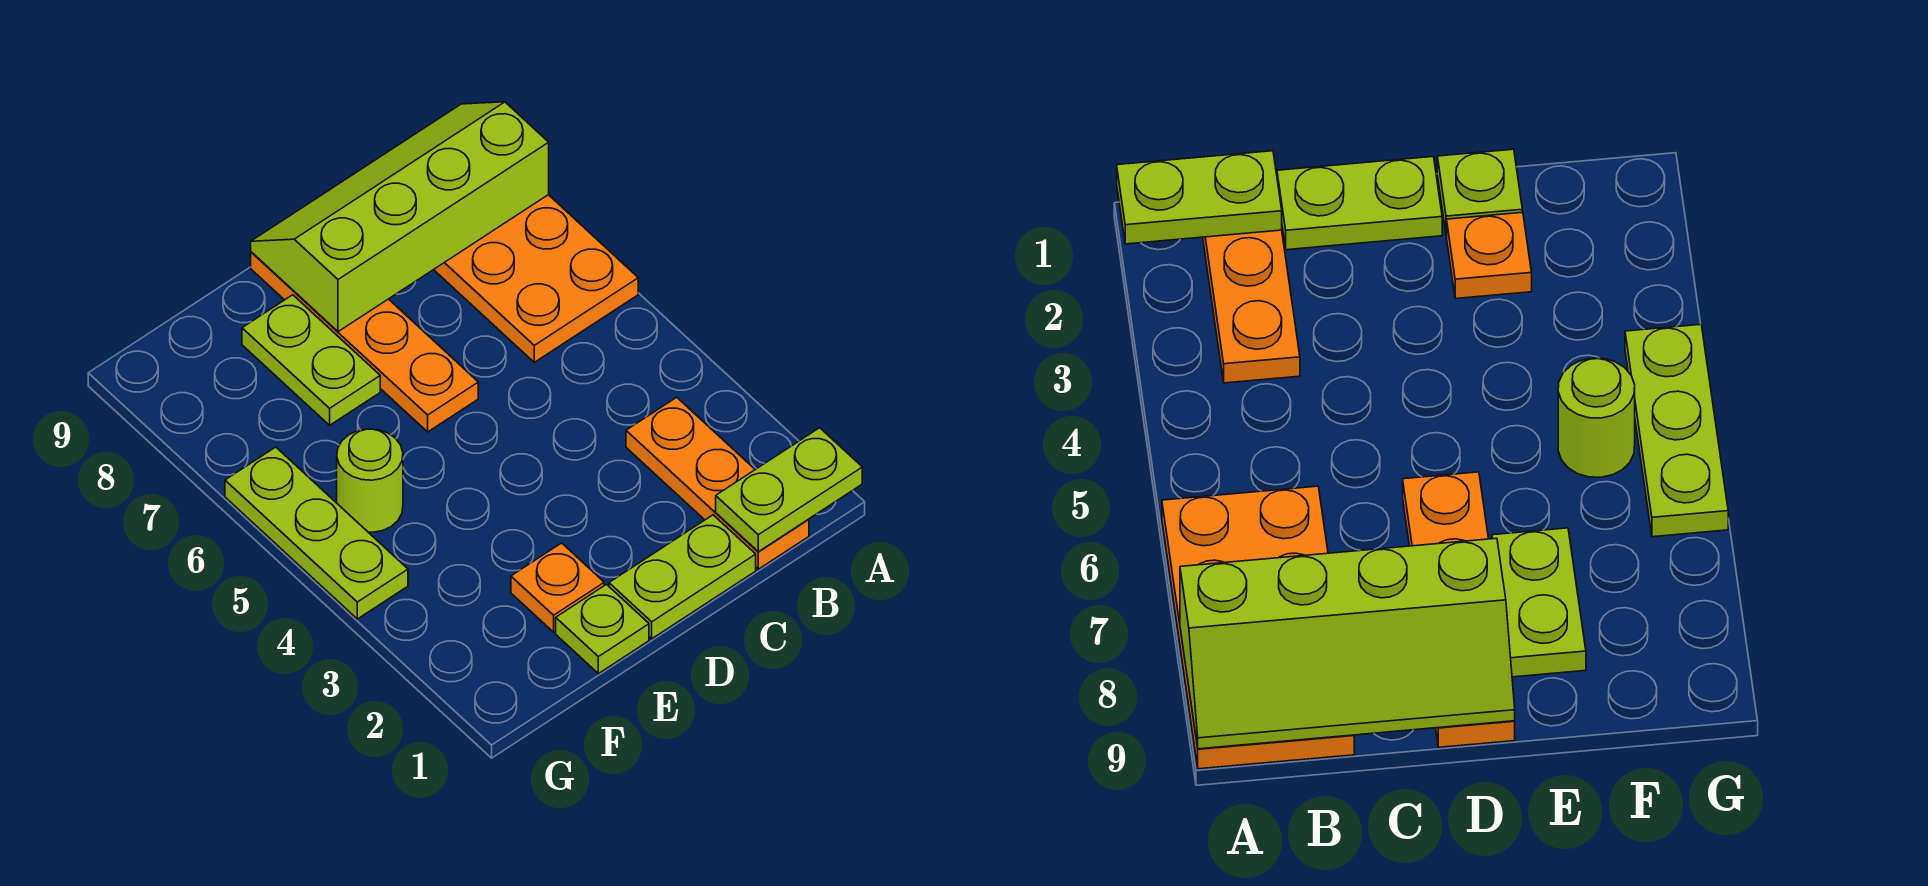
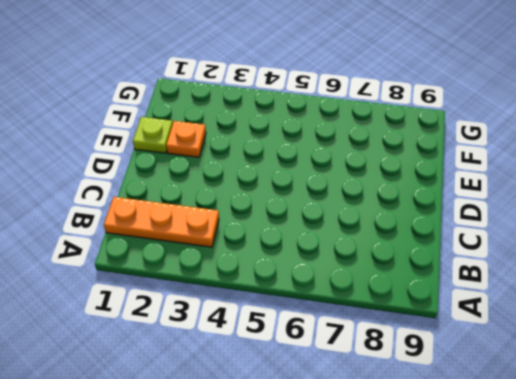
none -> orange plate A6:B9 level 1
none -> lime plate C1:D1 level 1

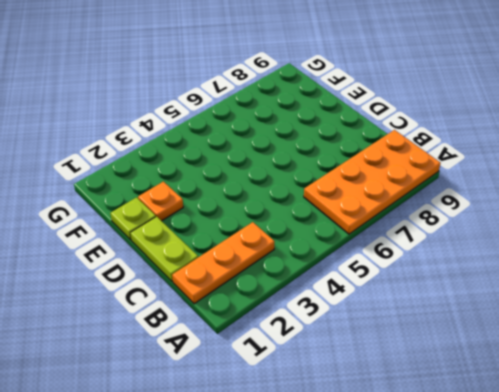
none -> orange plate D6:D9 level 1
none -> lime plate E7:E8 level 1

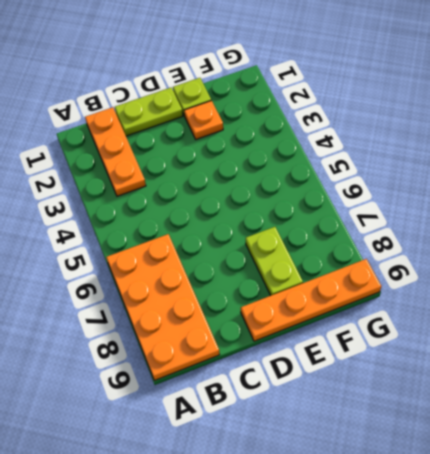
orange plate D9:G9 level 1 -> orange plate D6:D9 level 1
none -> lime round brick F5 level 1
none -> lime plate G4:G6 level 1

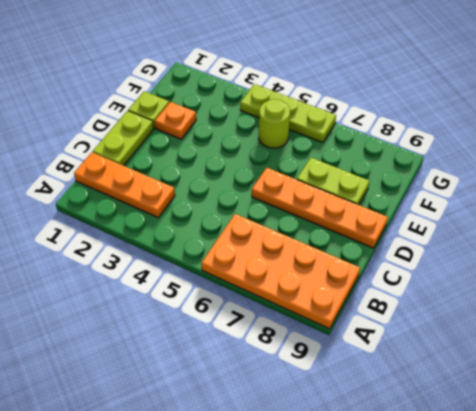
none -> lime plate A1:B1 level 2
none -> lime slope A8:D9 level 2 top 8

